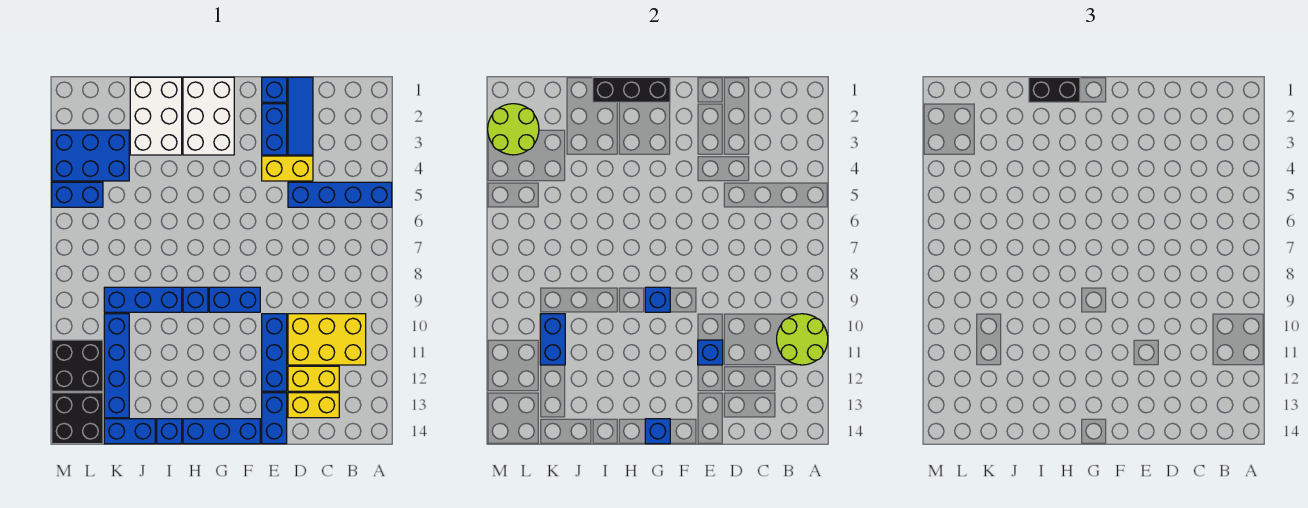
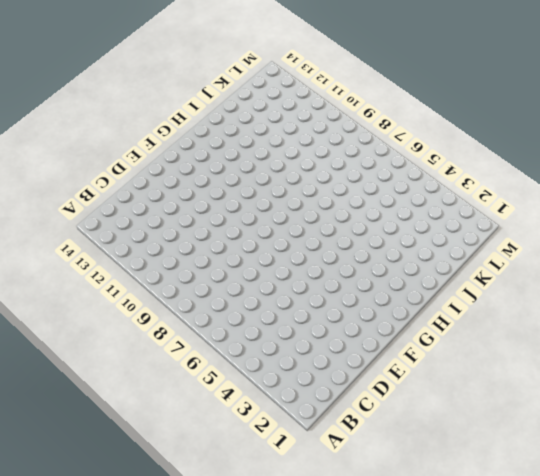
none -> blue brick A5:D5 level 1
none -> yellow brick B10:D11 level 1
none -> yellow brick C12:D12 level 1
none -> yellow brick C13:D13 level 1

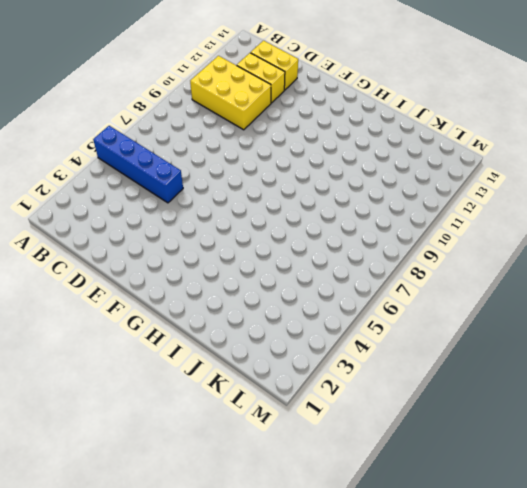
none -> blue tile D1:D3 level 1
none -> yellow brick D4:E4 level 1
none -> blue brick E1 level 1
none -> blue brick E2:E3 level 1

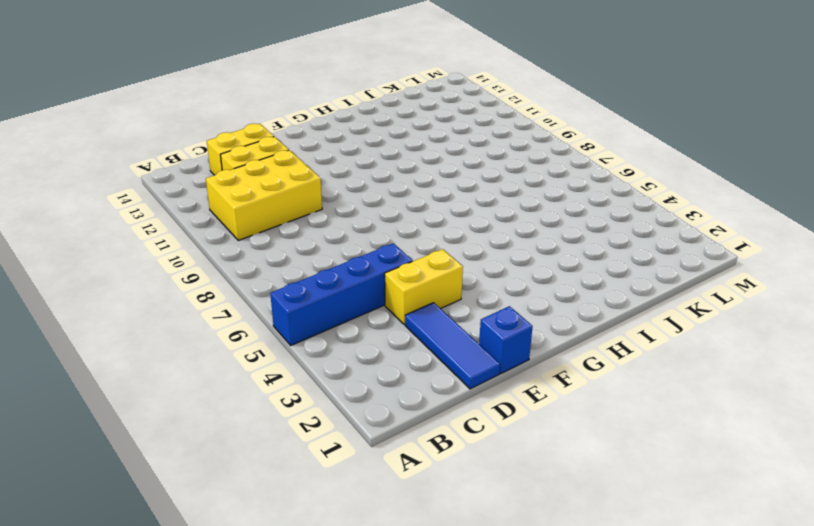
none -> blue brick E2:E3 level 1
none -> blue brick E10:E12 level 1
none -> blue brick E13:E14 level 1
none -> blue brick F9:G9 level 1

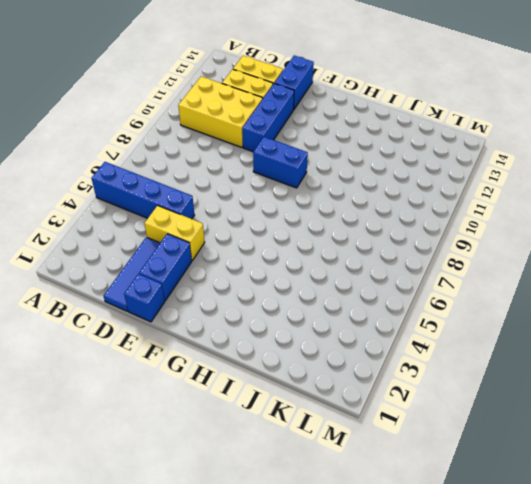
none -> blue brick F14:H14 level 1
none -> white brick G1:H3 level 1
none -> blue brick H9 level 1
none -> white brick I1:J3 level 1

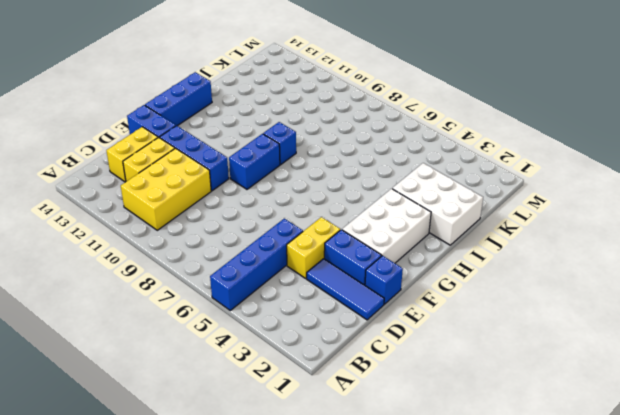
white brick F2:H3 level 1 -> white brick G1:H3 level 1
none -> blue brick I9:K9 level 1
none -> blue brick I14 level 1
none -> blue brick J14:K14 level 1
none -> blue brick K3:M4 level 1

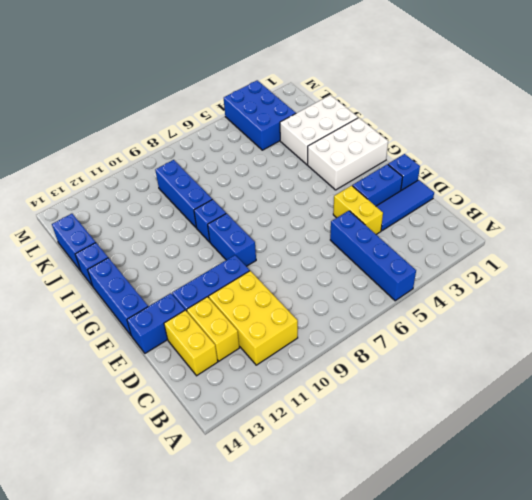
none -> blue brick K10:K13 level 1
none -> blue brick L5:M5 level 1
none -> black brick L11:M12 level 1
none -> black brick L13:M14 level 1

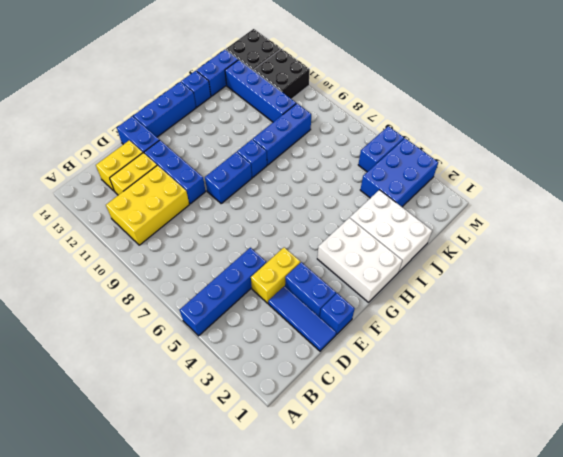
none -> lime round brick A10:B11 level 2
none -> blue brick E11 level 2
none -> black brick G1:I1 level 2
none -> blue brick G9 level 2

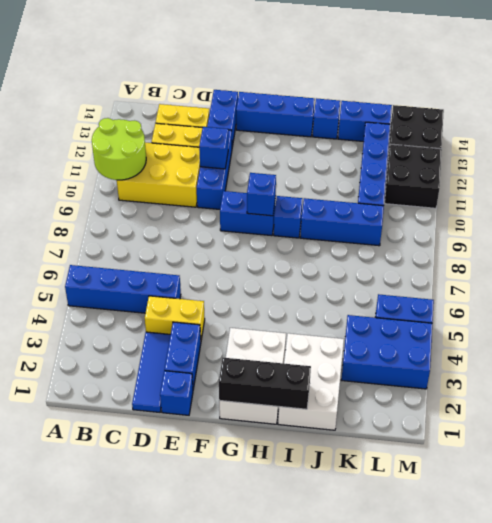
none -> blue brick G14 level 2
none -> blue brick K10:K11 level 2
none -> lime round brick L2:M3 level 2
none -> black brick H1:I1 level 3

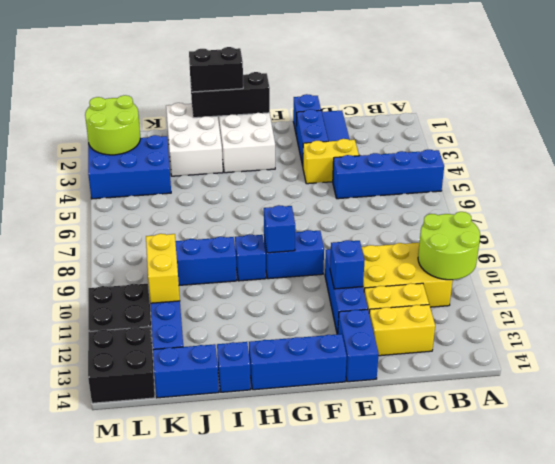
yellow brick K10:K11 level 2 -> blue brick K10:K11 level 2
none -> blue brick L5:M5 level 1
none -> blue brick G14 level 2

